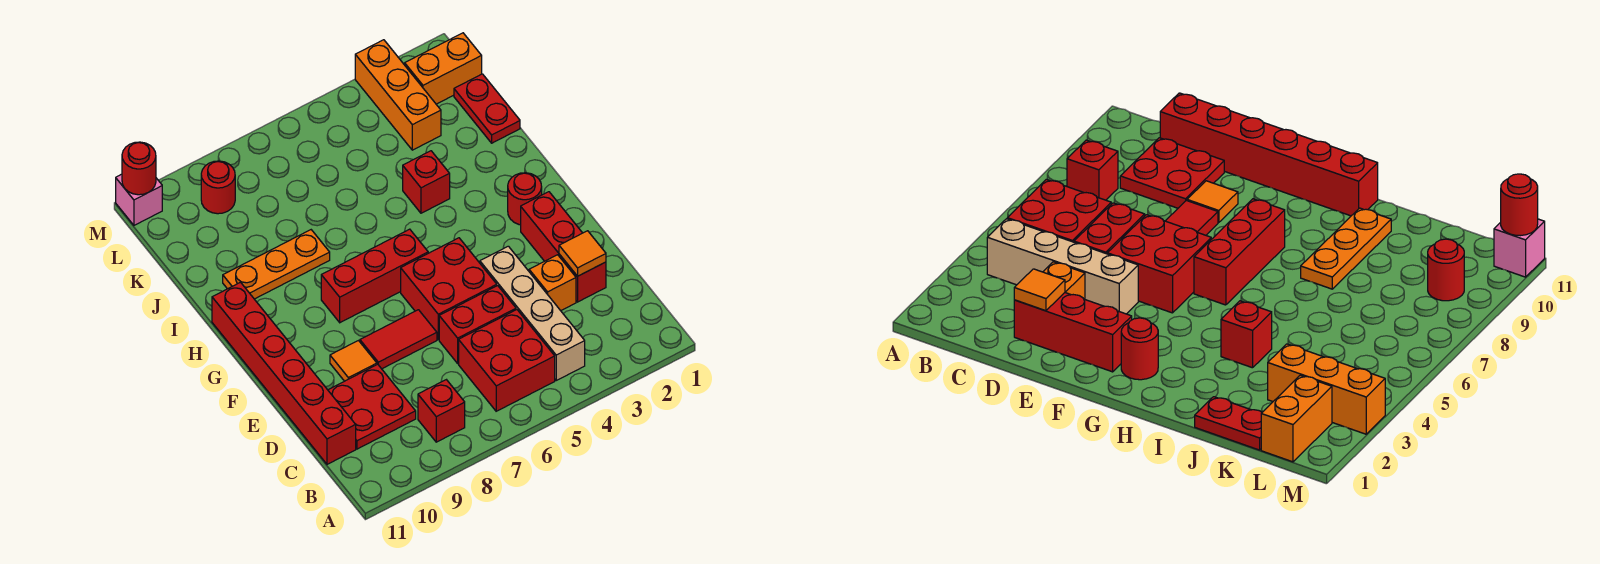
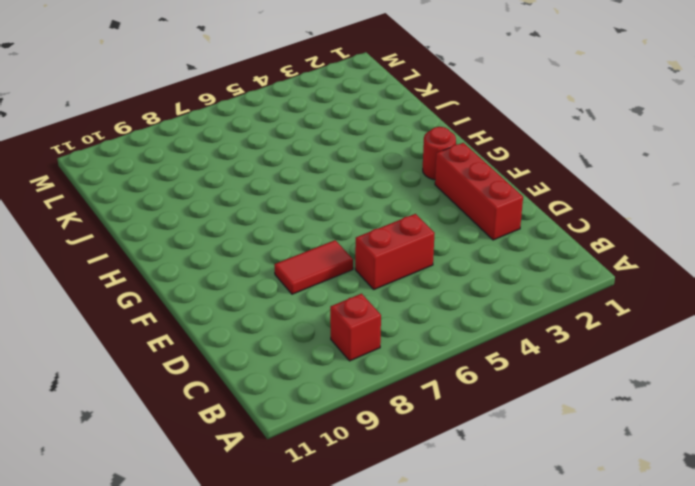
none -> tan brick B4:E4 level 1
none -> red brick B5:C6 level 1
none -> red plate C9:D10 level 1

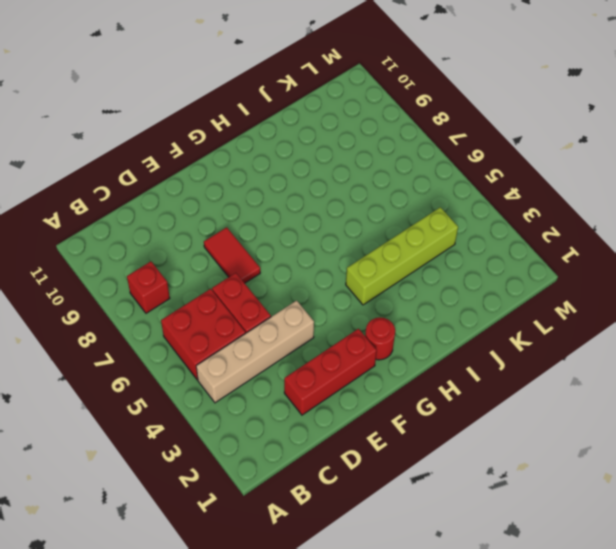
lime brick H4:K4 level 1 -> red brick I4 level 1
none -> red plate C9:D10 level 1
none -> red brick C11:H11 level 1
none -> orange brick D3 level 1

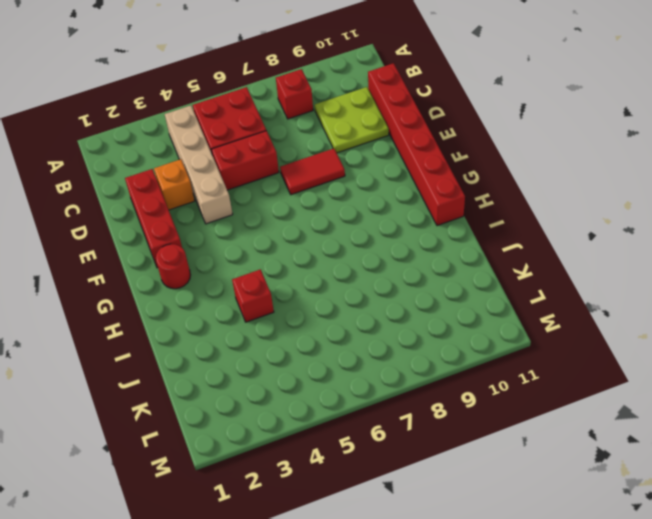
lime plate C9:D10 level 1 -> red plate C9:D10 level 1
none -> red brick E5:F6 level 1
none -> orange tile E9 level 1
none -> red brick G6:G8 level 1

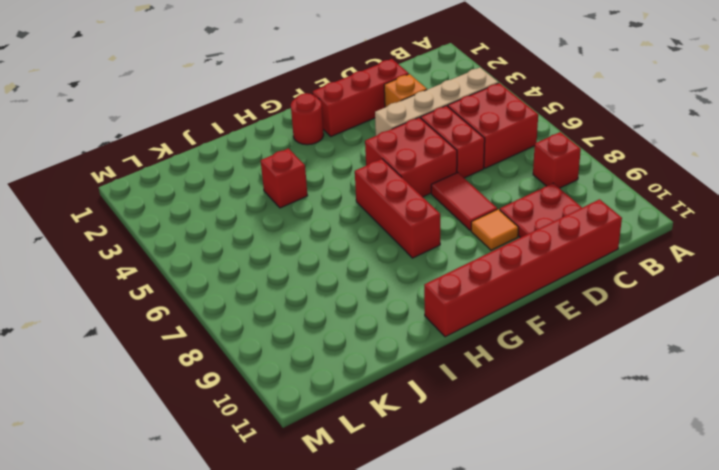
none -> orange plate I8:I10 level 1
none -> red plate J1:K1 level 1
none -> orange brick K3:M3 level 1

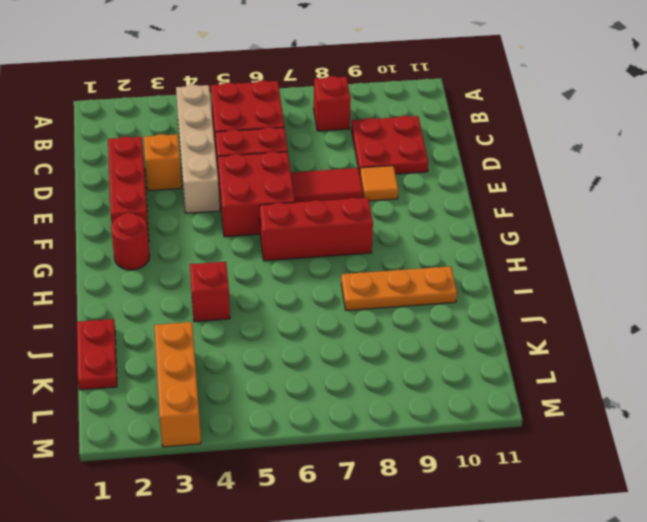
none -> red brick C11:H11 level 1
none -> orange brick L1:L2 level 1
none -> red round brick L9 level 1

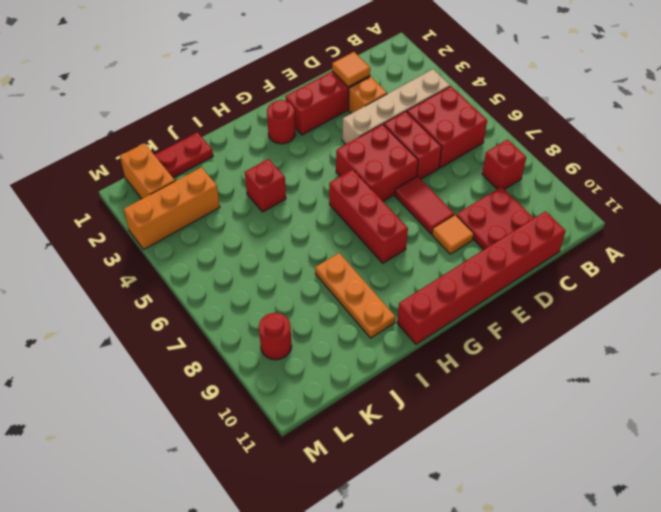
none -> pink brick M11 level 1
none -> red round brick M11 level 2

